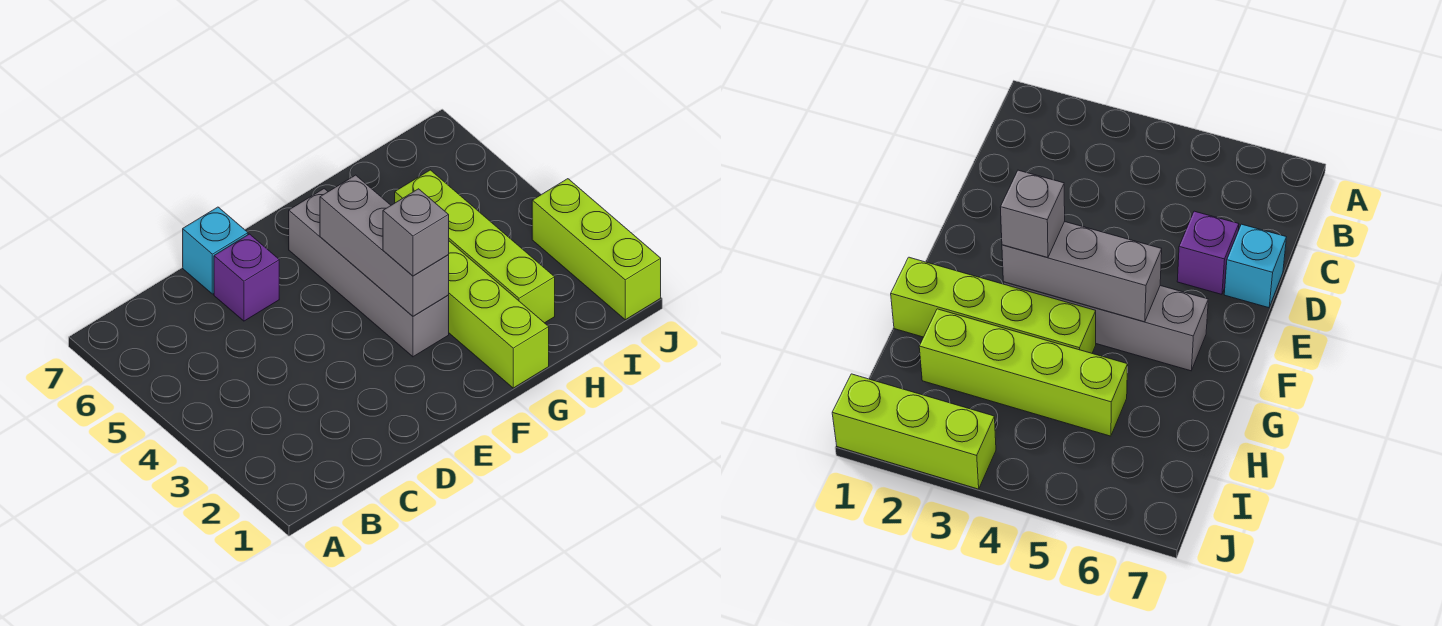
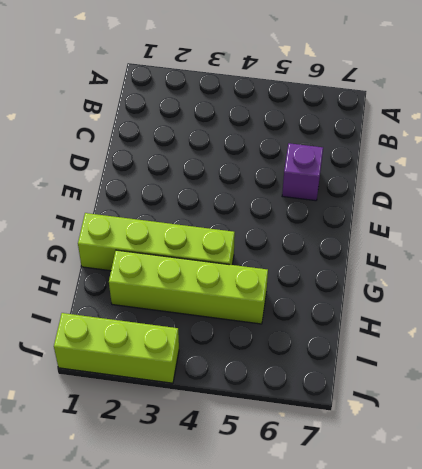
none -> cyan brick D7 level 1
none -> grey brick F3:F6 level 1

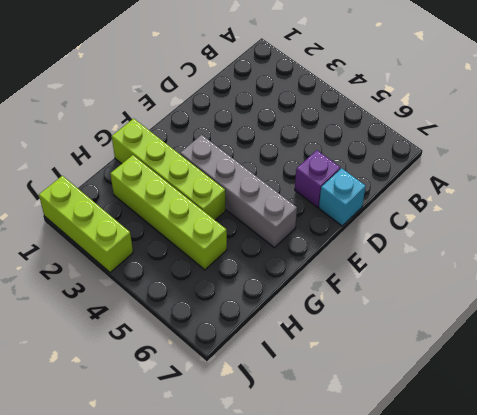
none -> grey brick F3:F5 level 2
none -> grey brick F3 level 3

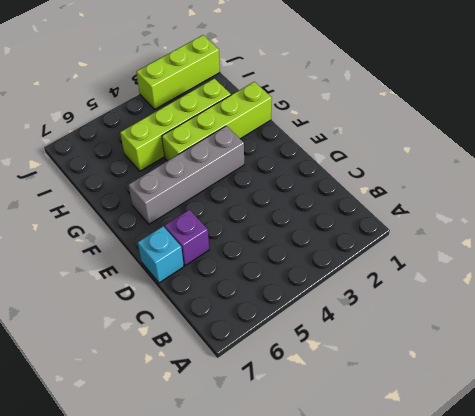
none -> grey brick F3:F5 level 2
none -> grey brick F3 level 3

